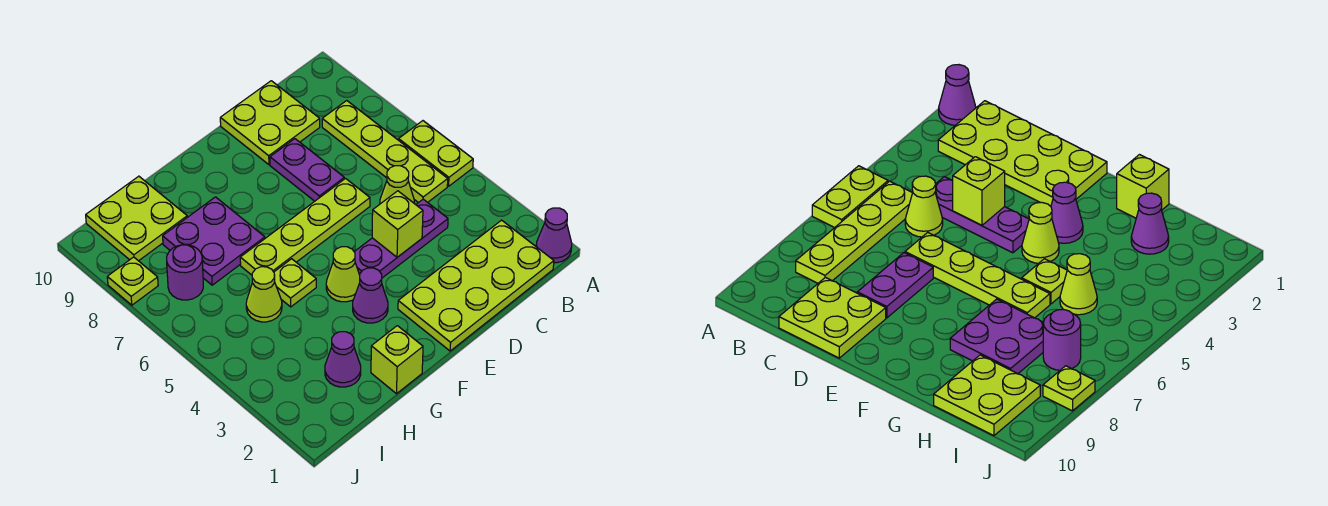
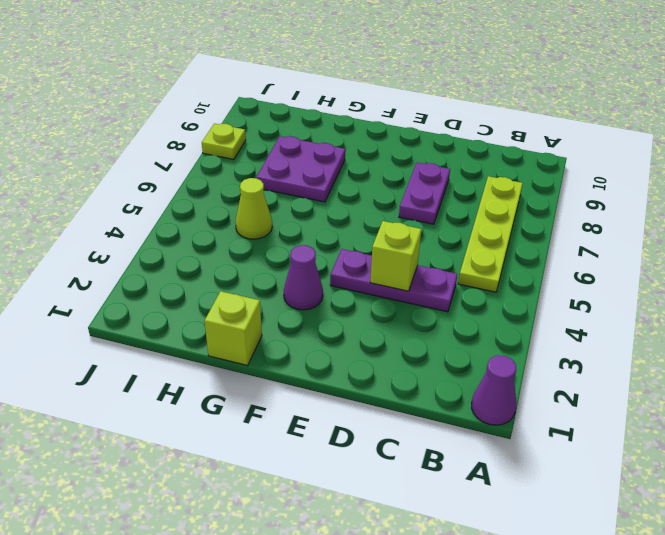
none -> lime plate A5:A6 level 1
none -> lime plate B1:E2 level 1
none -> lime cone C5 level 1

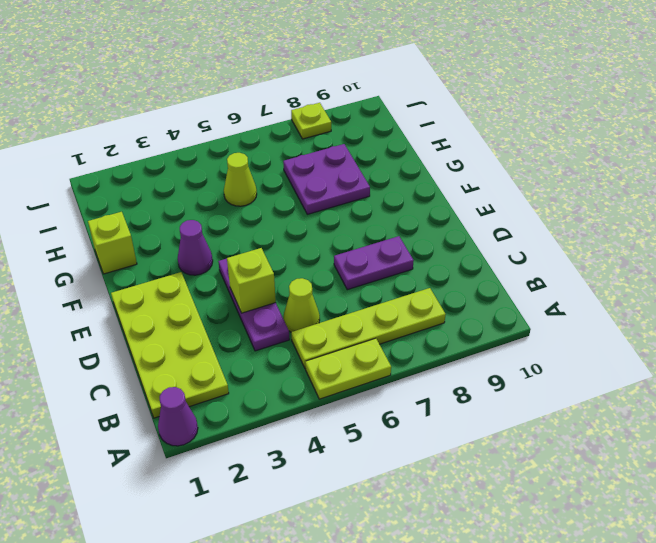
none -> lime plate C9:D10 level 1
none -> lime plate D6:G6 level 1
none -> lime cone F4 level 1

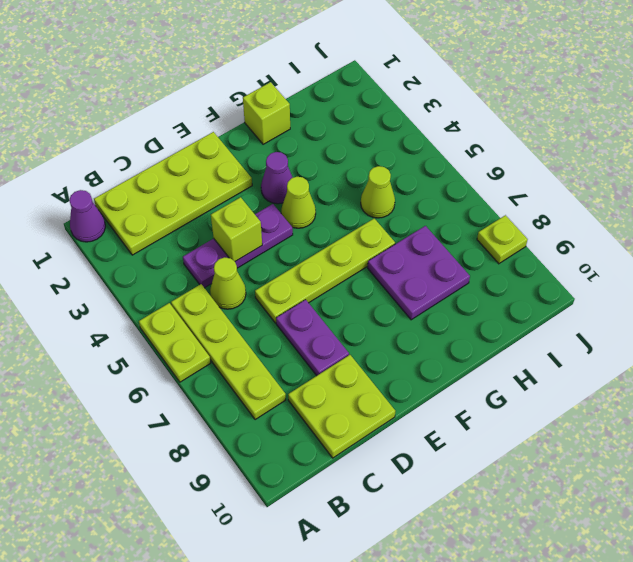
none -> lime plate G5 level 1
none -> purple cone H2 level 1
none -> lime plate H9:I10 level 1

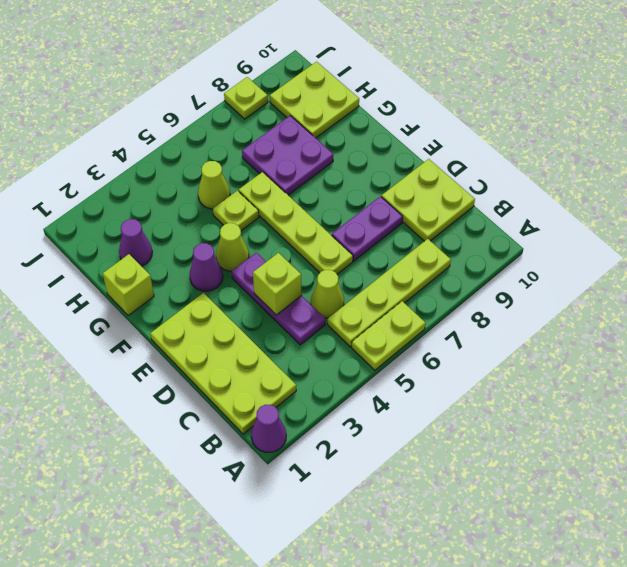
none -> purple round brick I7 level 1

